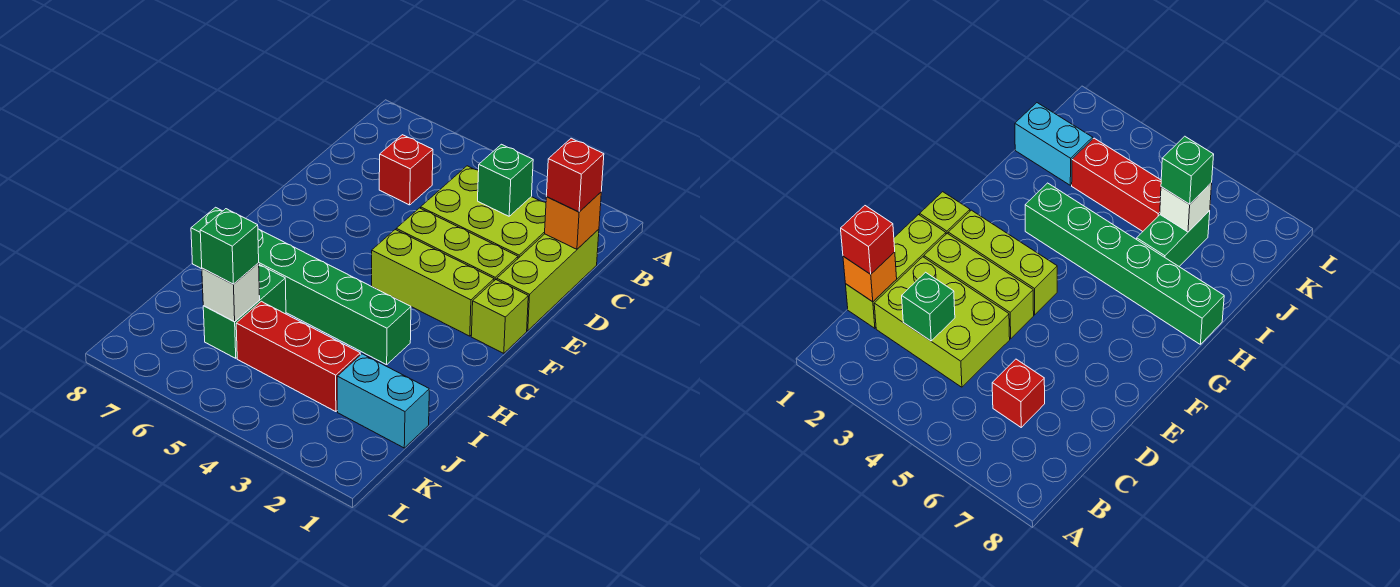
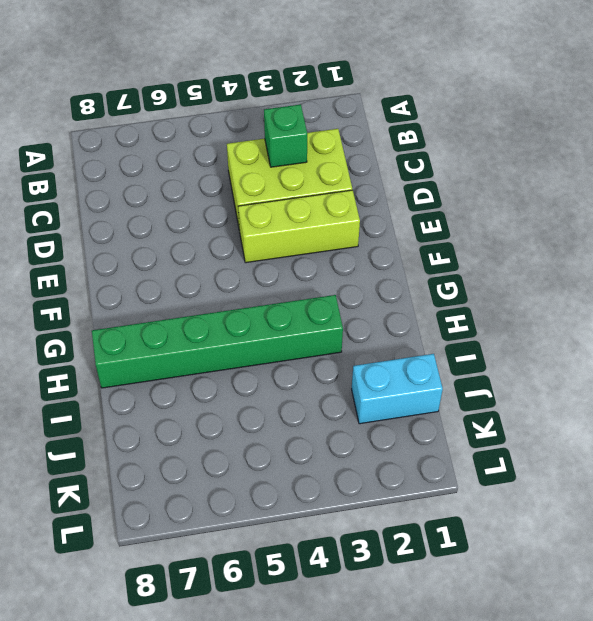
none -> lime brick C1:E1 level 1
none -> red brick C6 level 1
none -> lime brick F1 level 1

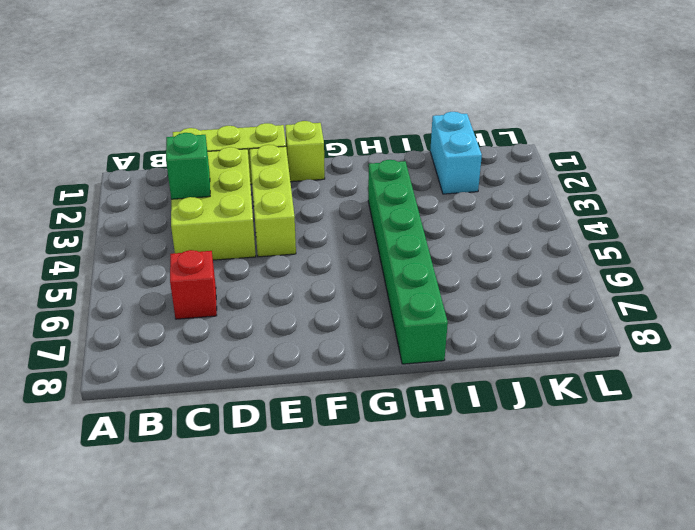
none -> lime brick F2:F4 level 1
none -> green brick I6:J6 level 1
none -> red brick J3:J5 level 1

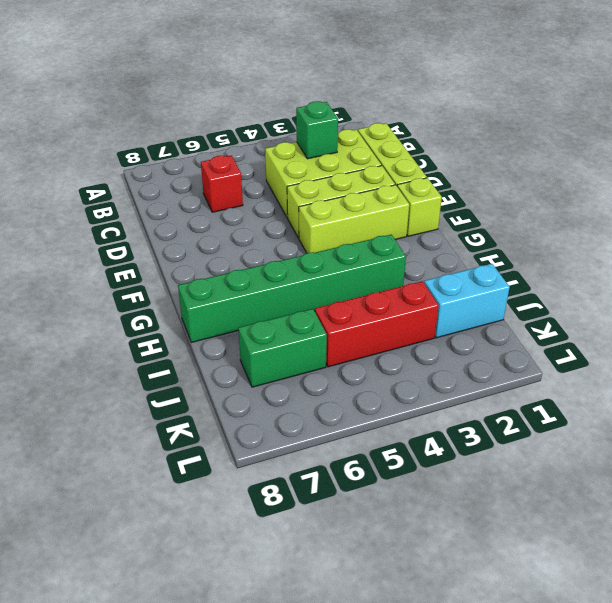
green brick J6:J7 level 1 -> green brick I6:J6 level 1
none -> orange brick C1 level 2
none -> white brick J6 level 2
none -> red brick C1 level 3

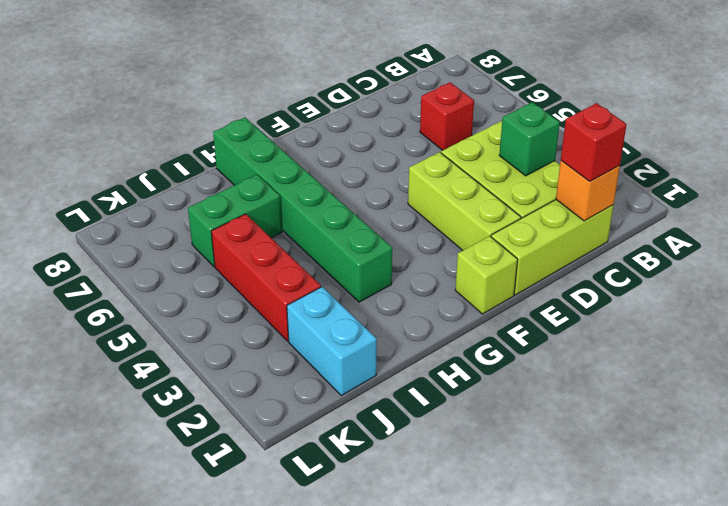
none -> lime brick F2:F4 level 1
none -> white brick J6 level 2
none -> green brick J6 level 3

